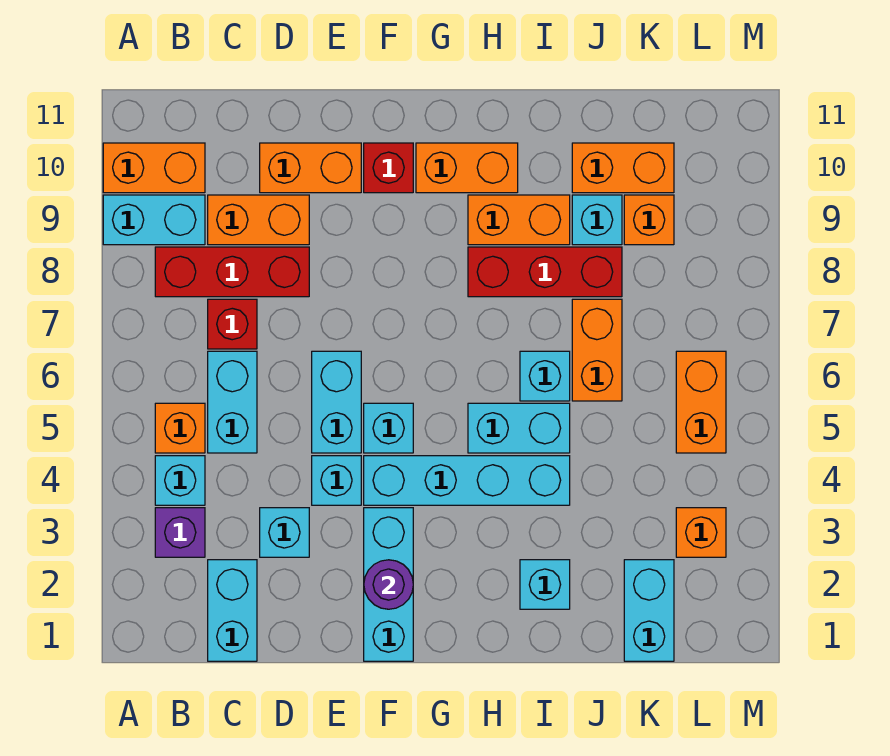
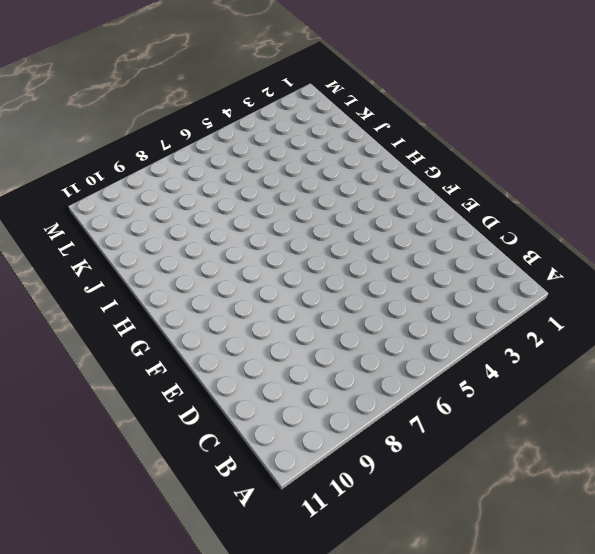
none -> cyan brick A9:B9 level 1
none -> orange brick A10:B10 level 1
none -> purple brick B3 level 1
none -> cyan brick B4 level 1

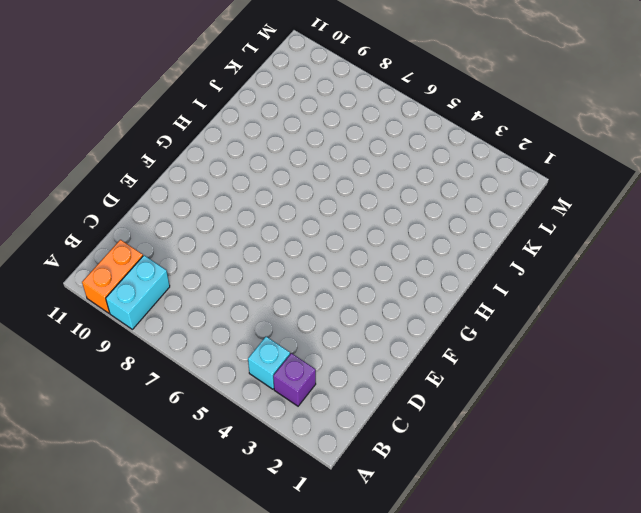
none -> orange brick B5 level 1
none -> red brick B8:D8 level 1
none -> cyan brick C1:C2 level 1
none -> cyan brick C5:C6 level 1

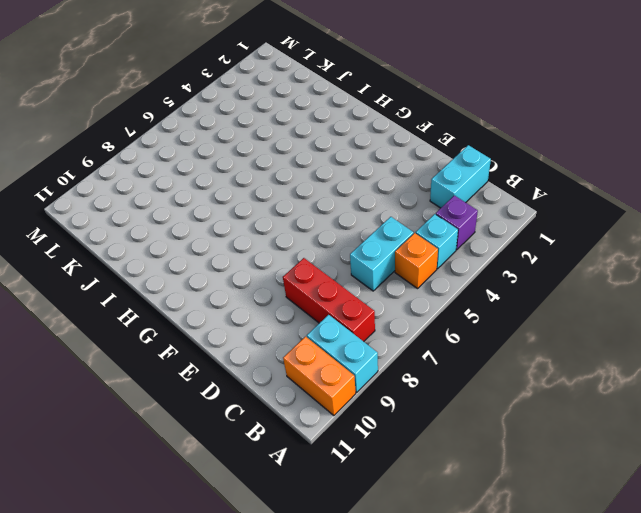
none -> red brick C7 level 1
none -> orange brick C9:D9 level 1
none -> cyan brick D3 level 1
none -> orange brick D10:E10 level 1

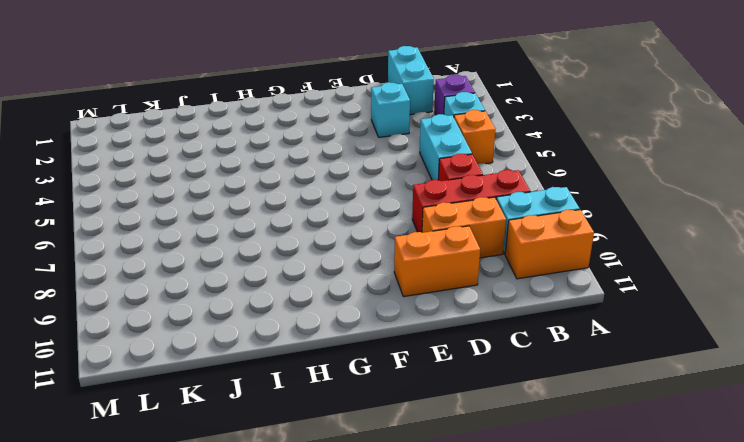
none -> cyan brick E4 level 1
none -> cyan brick E5:E6 level 1
none -> cyan brick F1:F3 level 1
none -> cyan brick F4:I4 level 1

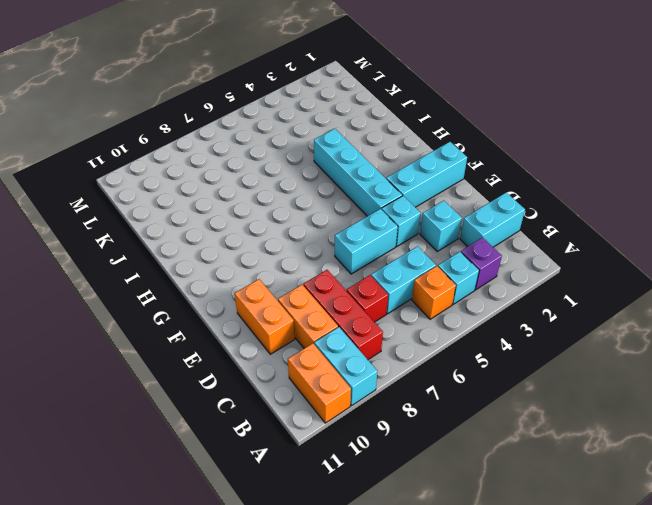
none -> cyan brick F5 level 1
none -> red brick F10 level 1
none -> orange brick G10:H10 level 1
none -> cyan brick H5:I5 level 1

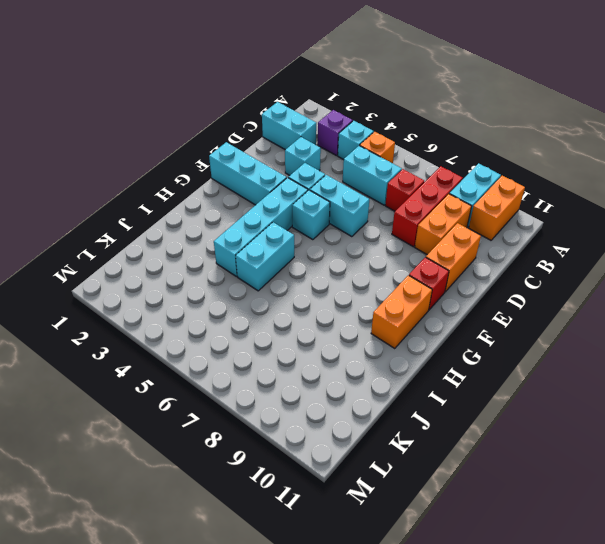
none -> red brick H8:J8 level 1
none -> orange brick H9:I9 level 1
none -> cyan brick I2 level 1
none -> cyan brick I6 level 1

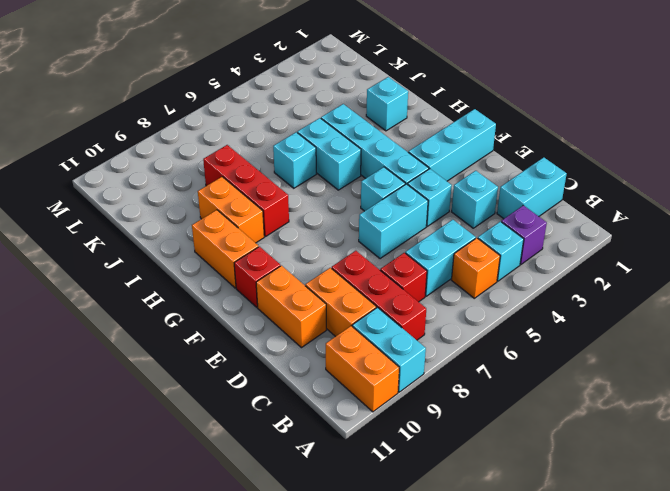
none -> orange brick J6:J7 level 1
none -> cyan brick J9 level 1
none -> orange brick J10:K10 level 1
none -> cyan brick K1:K2 level 1

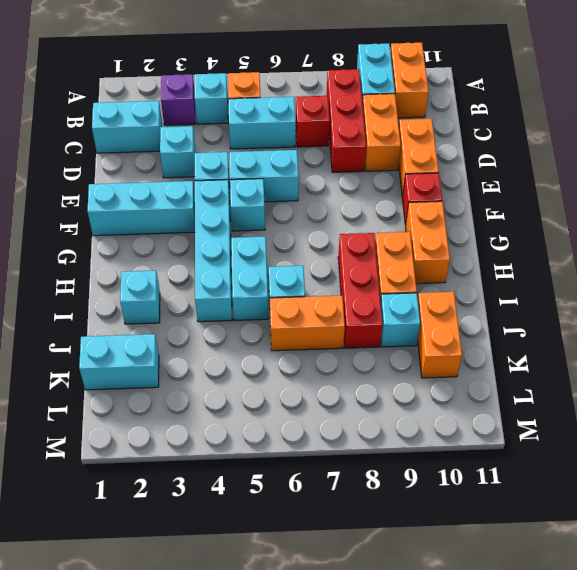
none -> orange brick K9 level 1
none -> orange brick L3 level 1
none -> orange brick L5:L6 level 1
none -> purple round brick F2 level 2

